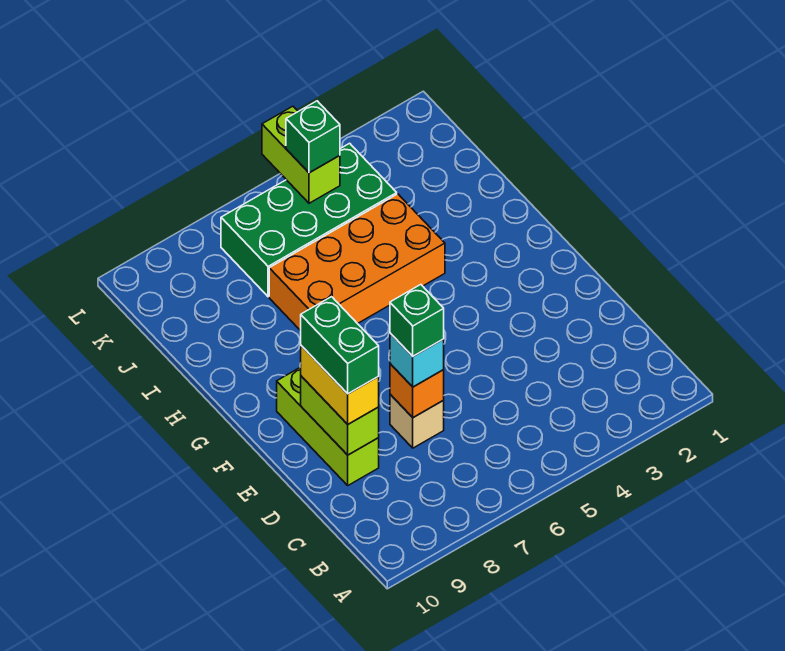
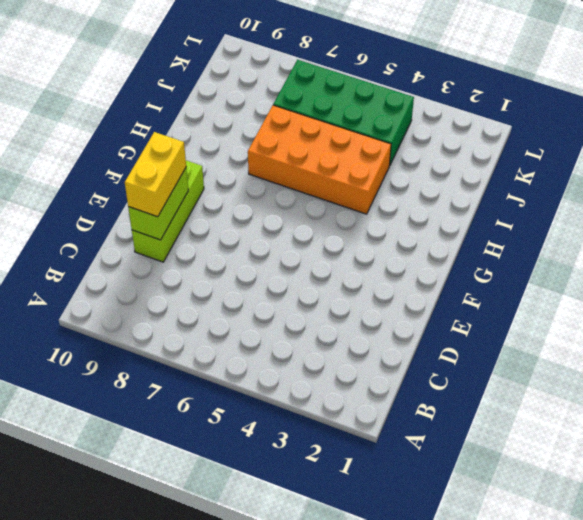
none -> tan brick D7 level 1
none -> orange brick D7 level 2
none -> lime brick K5:L5 level 2

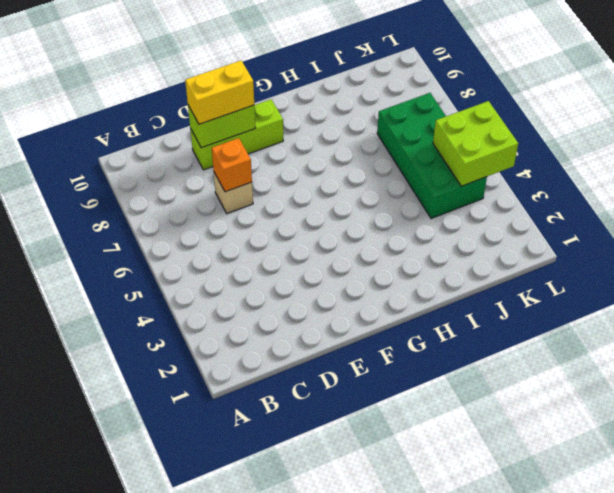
lime brick K4:L5 level 2 -> lime brick K5:L5 level 2
none -> orange brick H4:I7 level 1
none -> cyan brick D7 level 3
none -> green brick K5 level 3

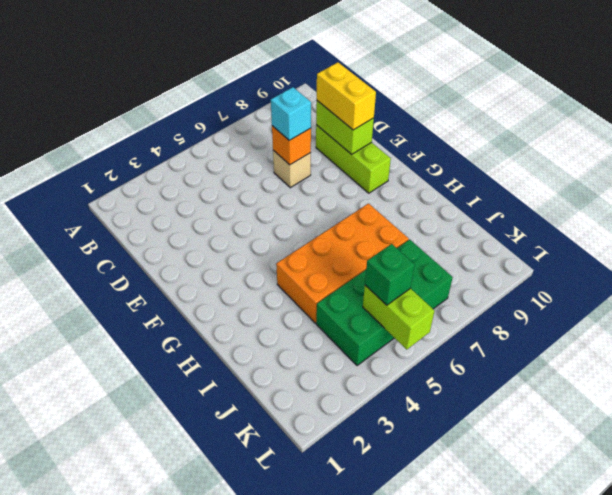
none -> green brick D7 level 4
none -> green brick D9:E9 level 4

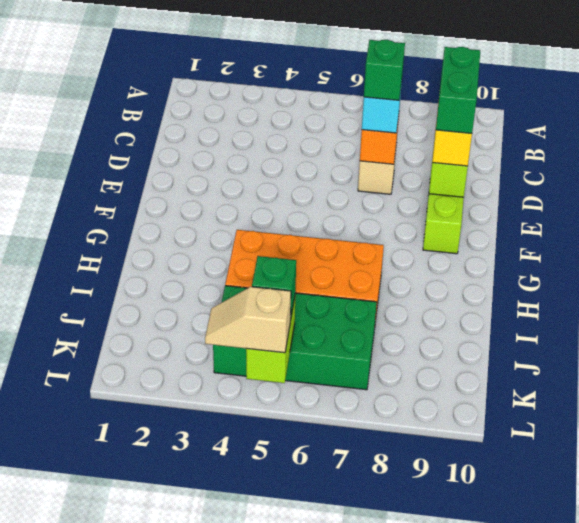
tan slope L4:L5 level 3 top 5 -> none

